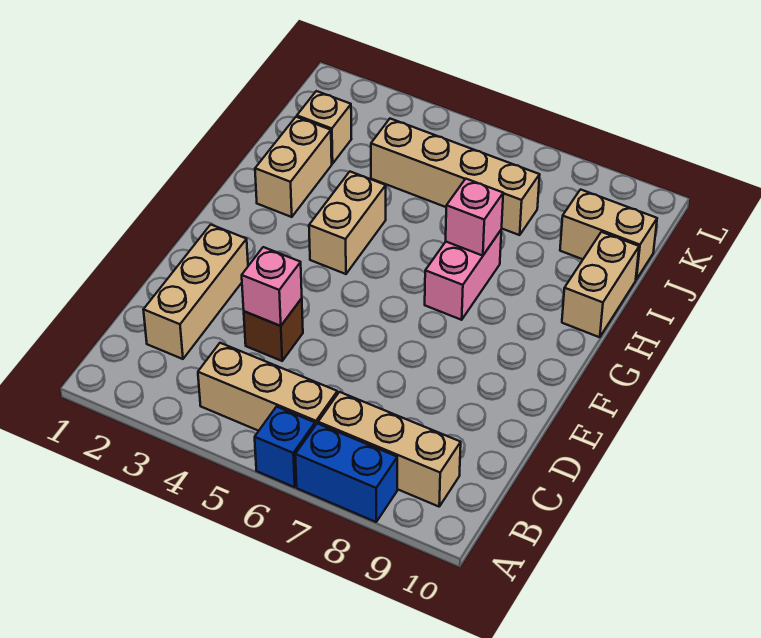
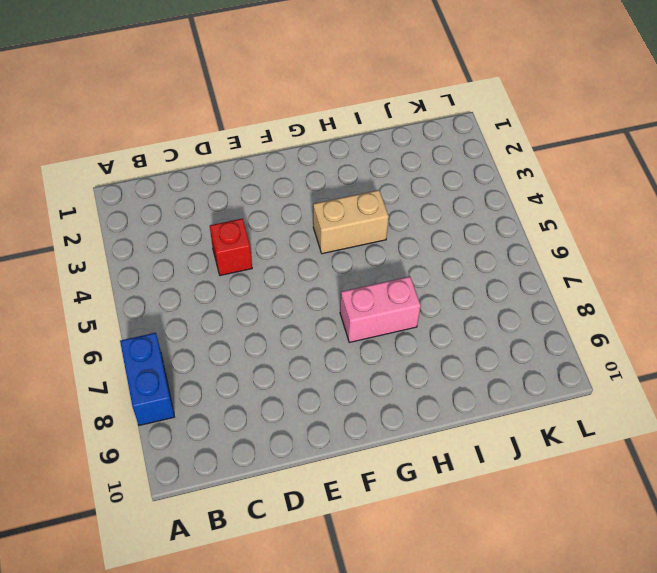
red brick D4 level 1 -> brown brick D4 level 1
none -> blue brick A6 level 1
none -> tan brick B4:B6 level 1
none -> tan brick B7:B9 level 1

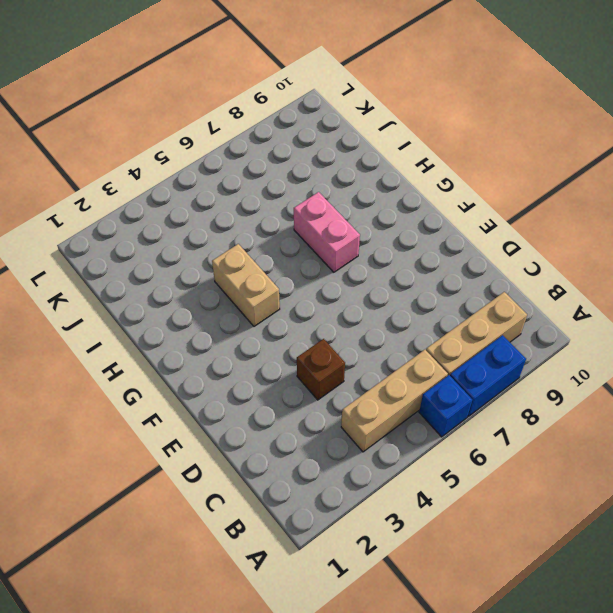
none -> tan brick C2:E2 level 1
none -> tan brick H2:I2 level 1
none -> tan brick H10:I10 level 1

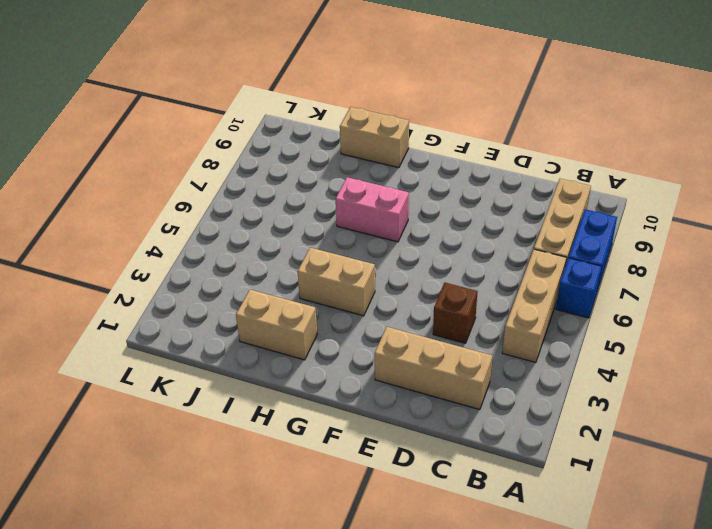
none -> tan brick J2 level 1
none -> tan brick J4:J7 level 1
none -> tan brick J9:J10 level 1

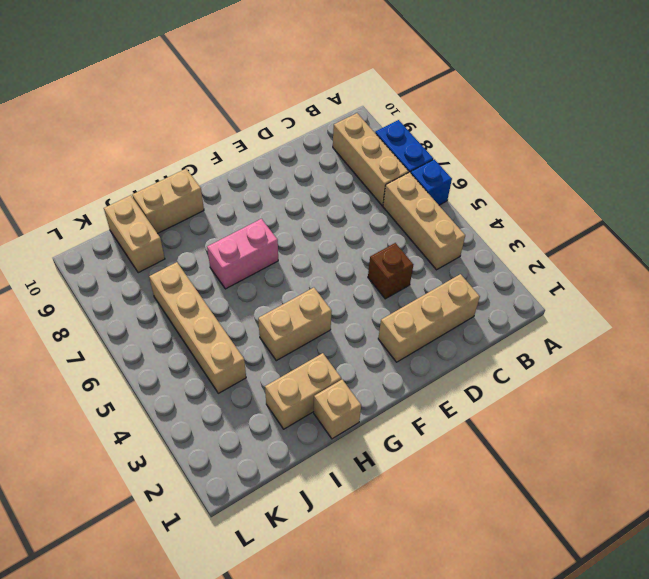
tan brick H1 level 1 -> tan brick J2 level 1
none -> pink brick D4 level 2
none -> pink brick H7 level 2

